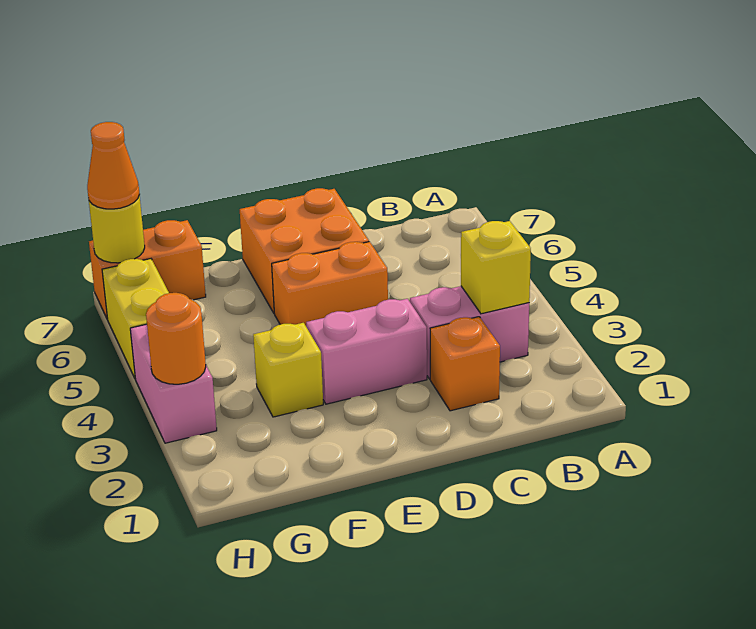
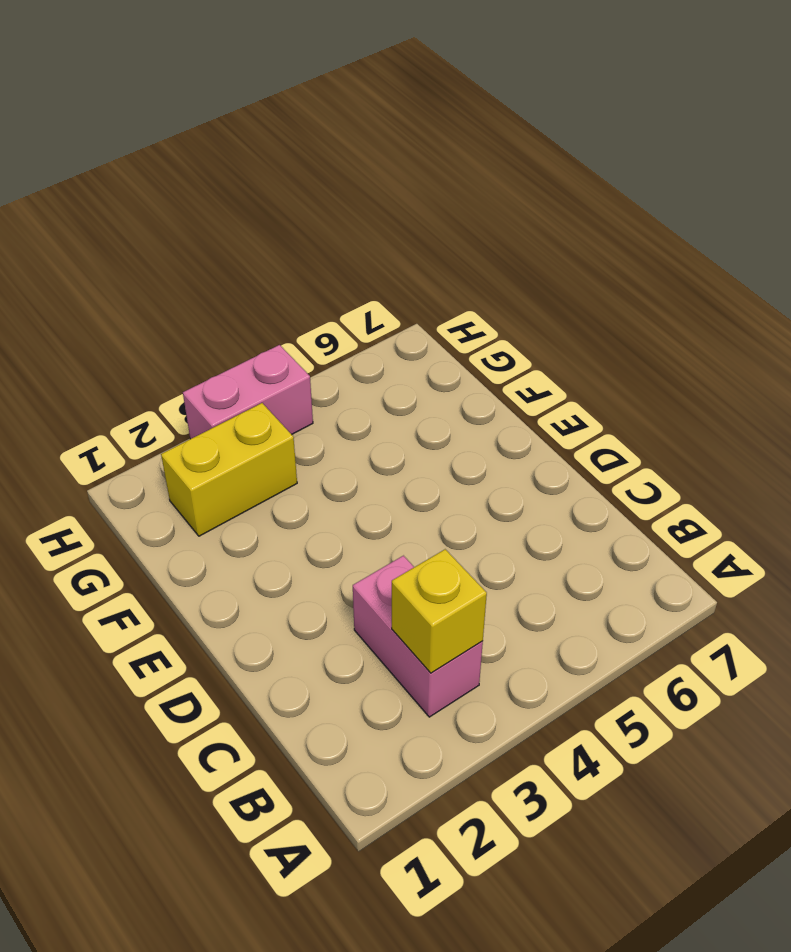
yellow brick G2:G3 level 1 -> yellow brick H5:H6 level 1
none -> orange brick C2 level 1
none -> pink brick D3:E3 level 1
none -> orange brick D5:E5 level 1

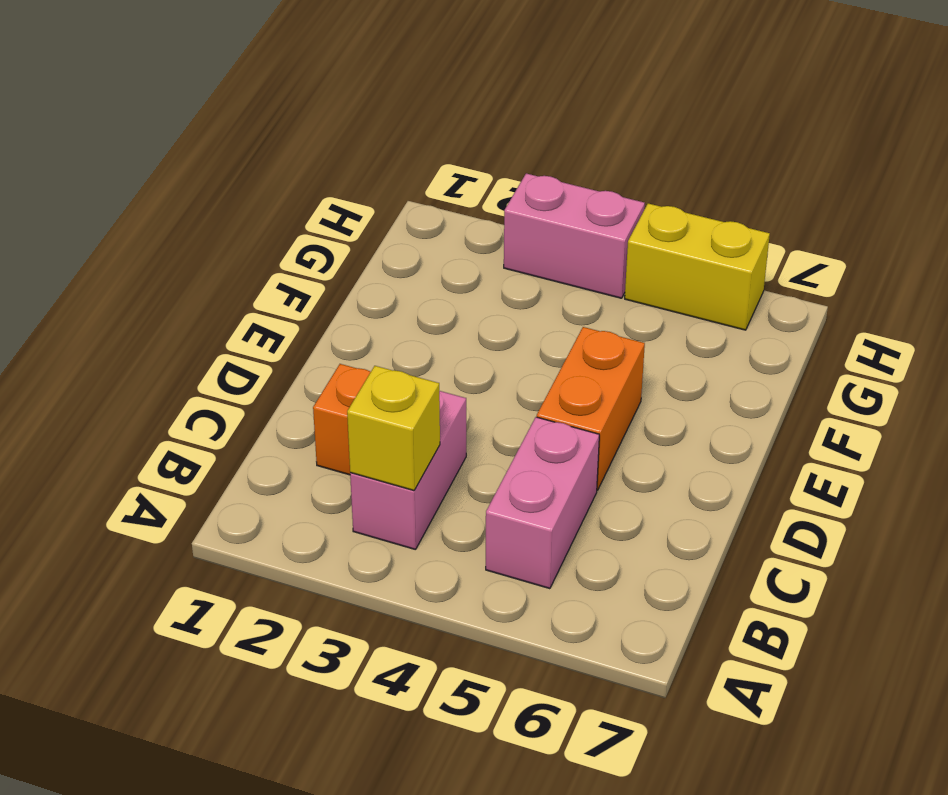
pink brick B5:C5 level 1 -> pink brick D3:E3 level 1
none -> orange brick D6:E7 level 1
none -> yellow brick F3 level 1
none -> orange brick G7:H7 level 1

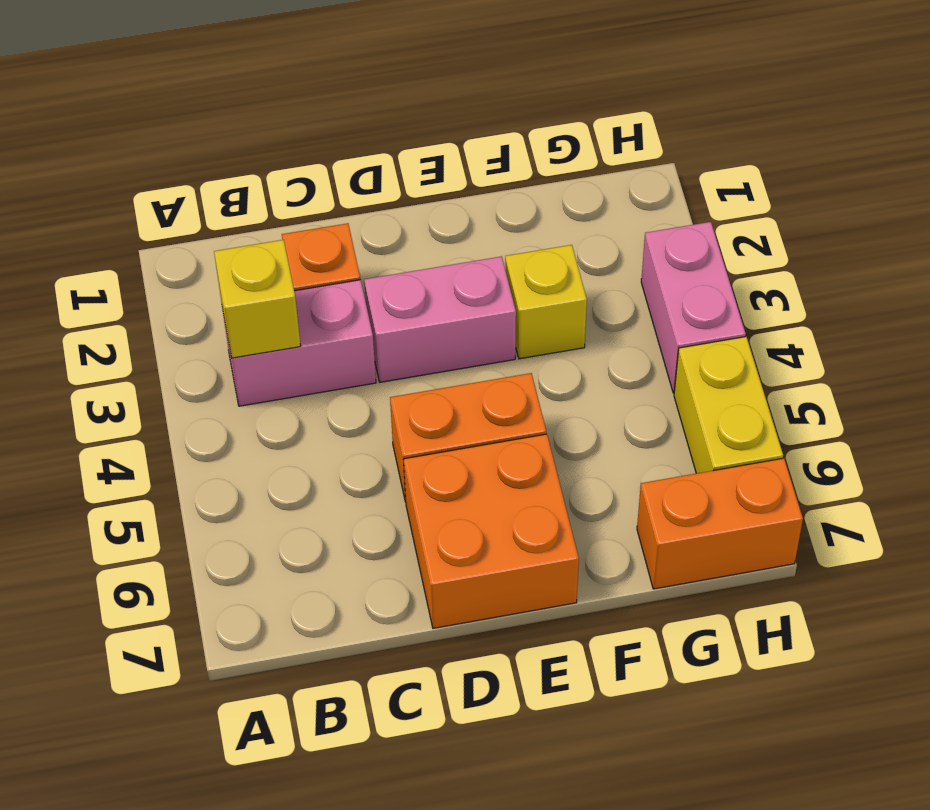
none -> orange round brick H3 level 2
none -> yellow round brick H7 level 2
none -> orange cone H7 level 3

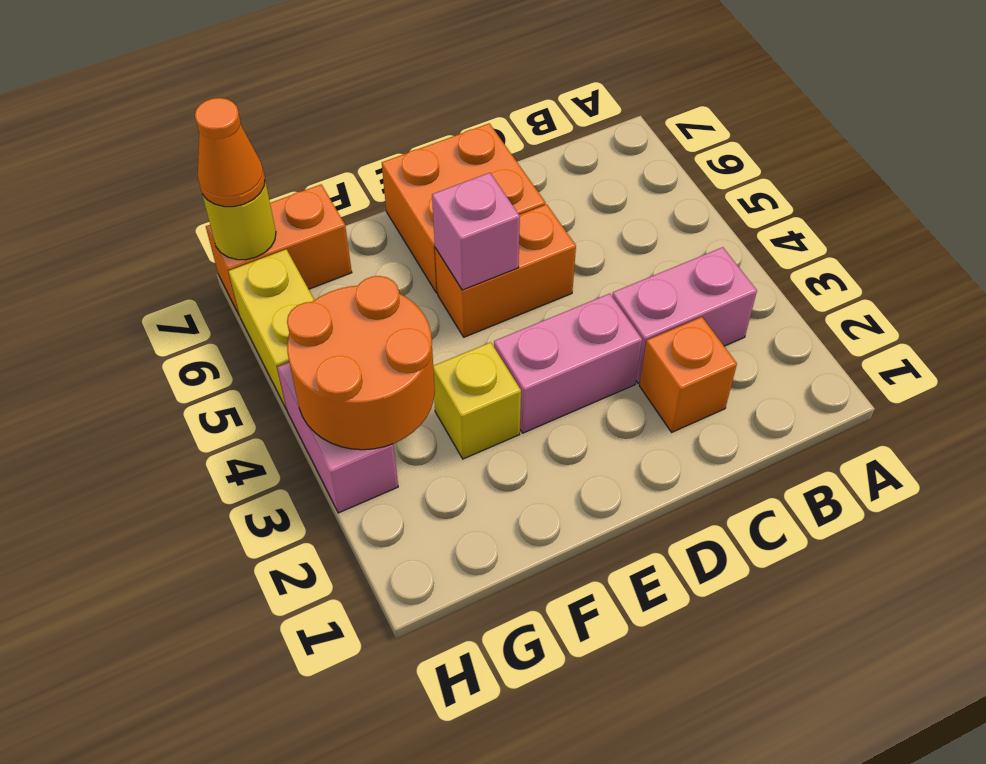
pink brick E5 level 2 -> none
orange round brick G3:H4 level 2 -> orange round brick H3 level 2
none -> yellow brick B3 level 2

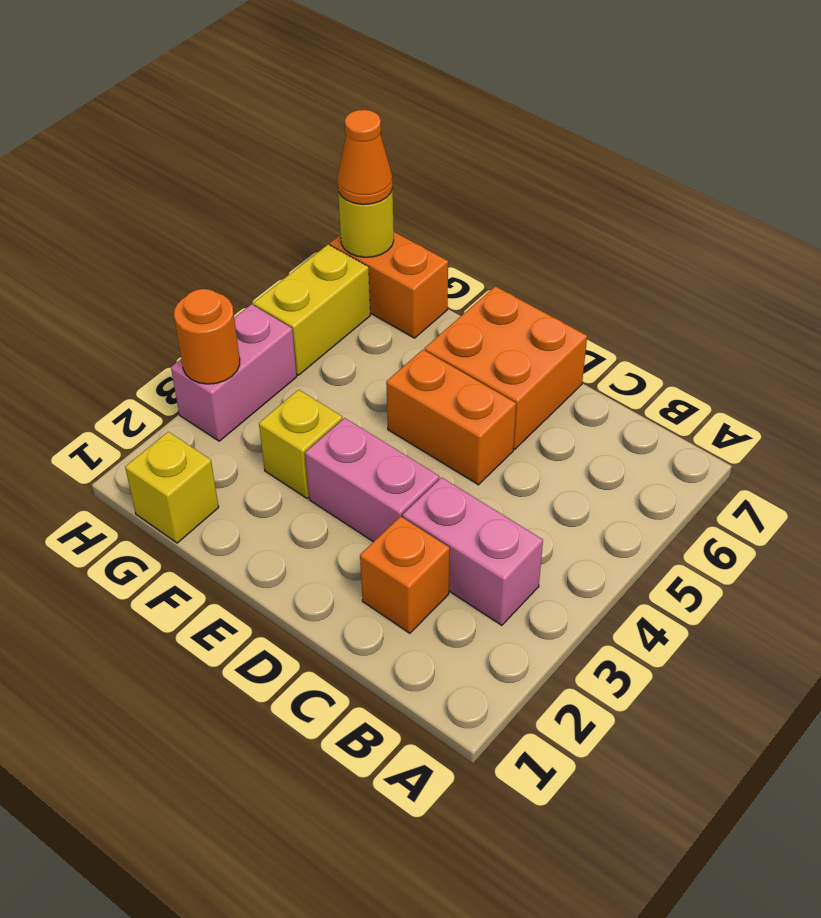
yellow brick G1 level 1 -> yellow brick B3 level 2

